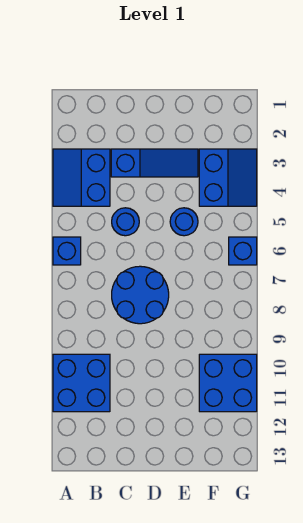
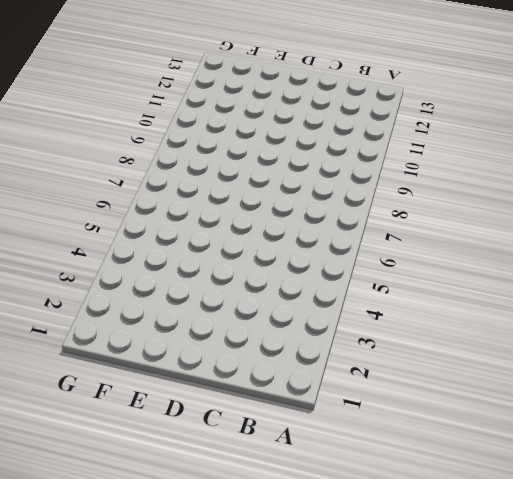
none -> blue slope A3:B4 level 1 top B
none -> blue brick A6 level 1

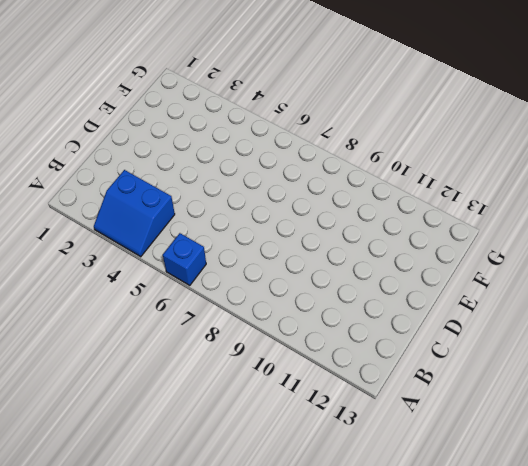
none -> blue brick A10:B11 level 1
none -> blue slope C3:E3 level 1 top C

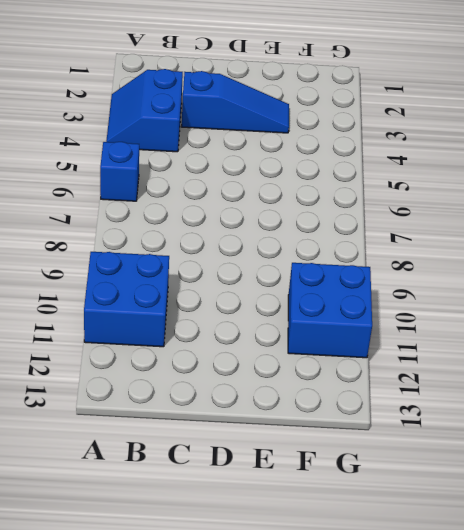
none -> blue round brick C5 level 1
none -> blue round brick C7:D8 level 1

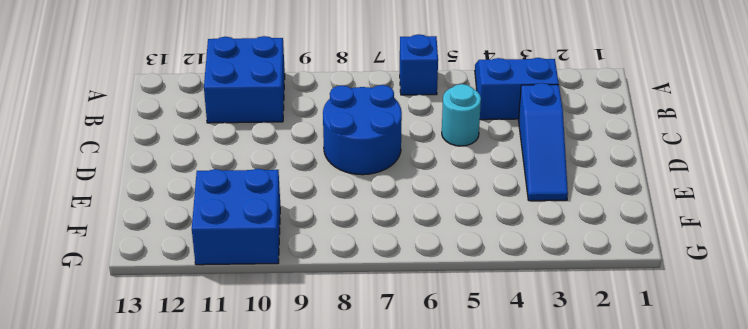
cyan round brick C5 level 1 -> blue round brick C5 level 1
none -> blue round brick E5 level 1
none -> blue slope F3:G4 level 1 top F

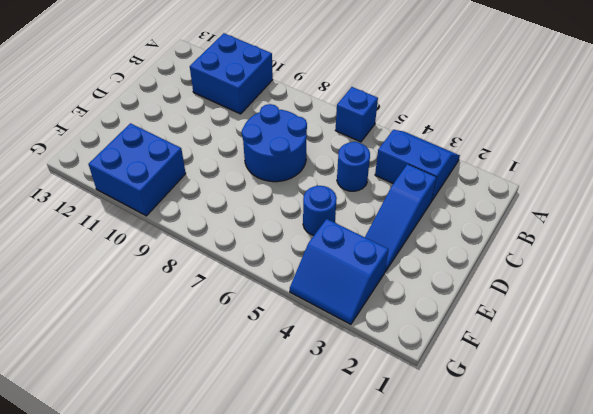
none -> blue brick G6 level 1

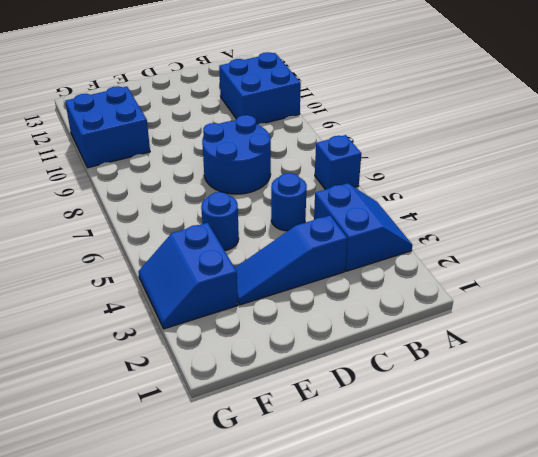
none -> blue brick G6 level 1

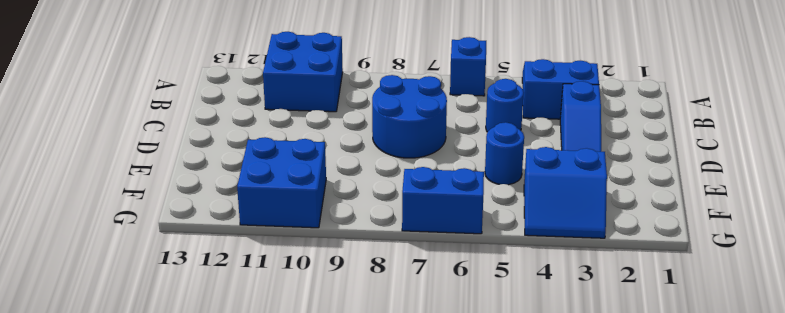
blue brick G6:G7 level 1 -> blue brick G6 level 1

